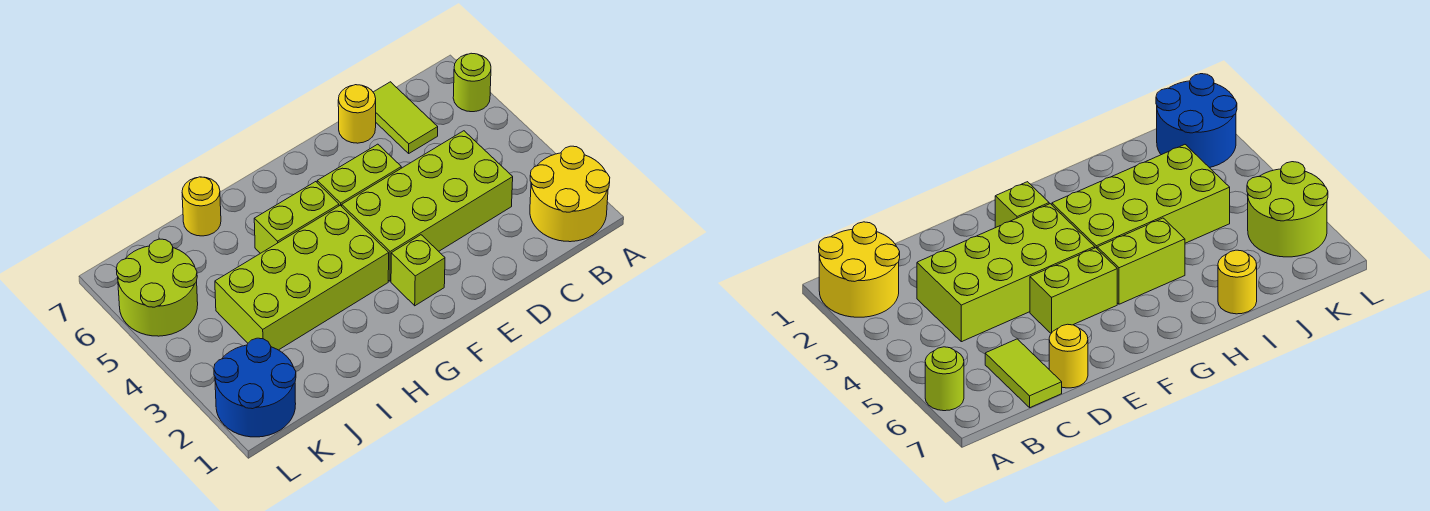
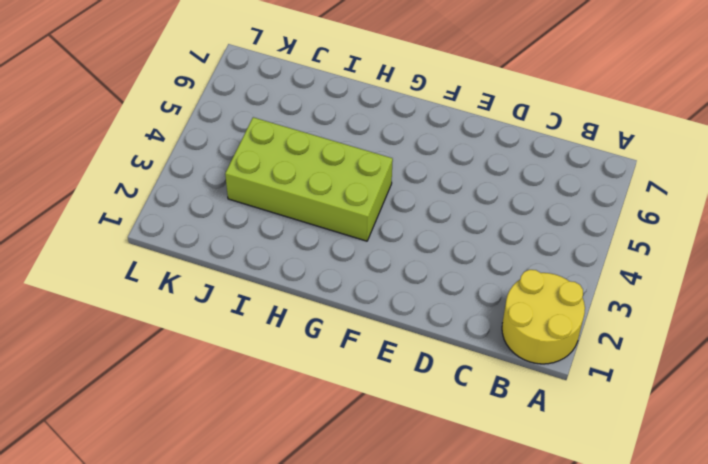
none -> lime round brick A6 level 1
none -> lime brick C3:F4 level 1
none -> lime tile C6:C7 level 1

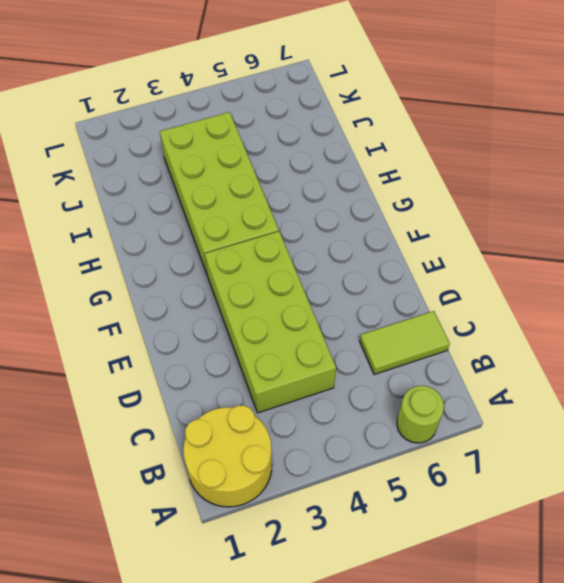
none -> yellow round brick D7 level 1
none -> lime brick E5:F5 level 1
none -> lime brick F2 level 1

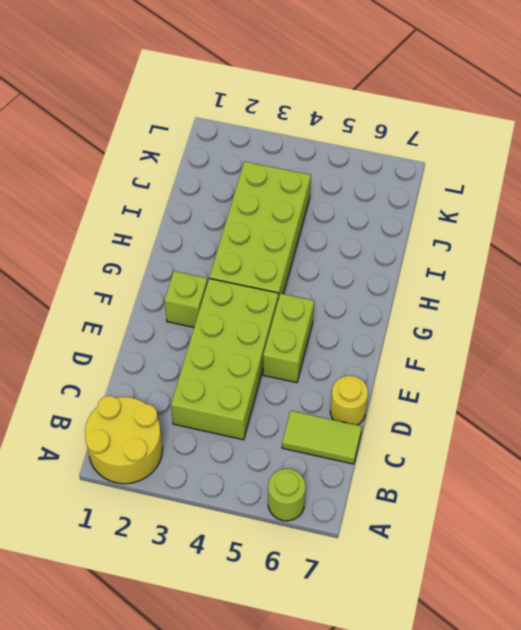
none -> lime brick G5:H5 level 1
none -> yellow round brick I7 level 1
none -> blue round brick K1:L2 level 1

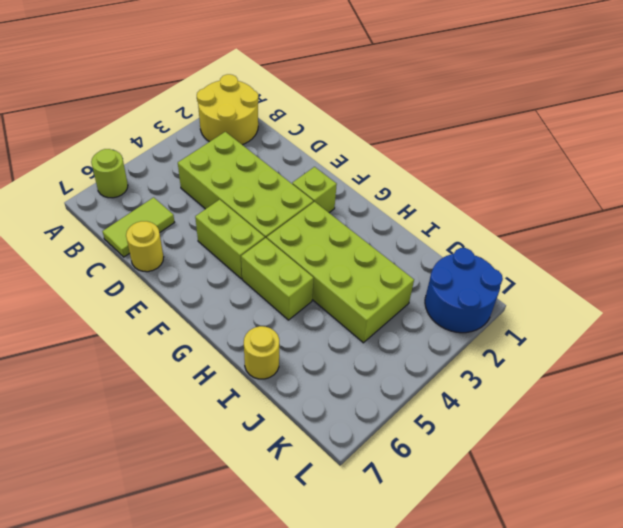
none -> lime round brick K5:L6 level 1

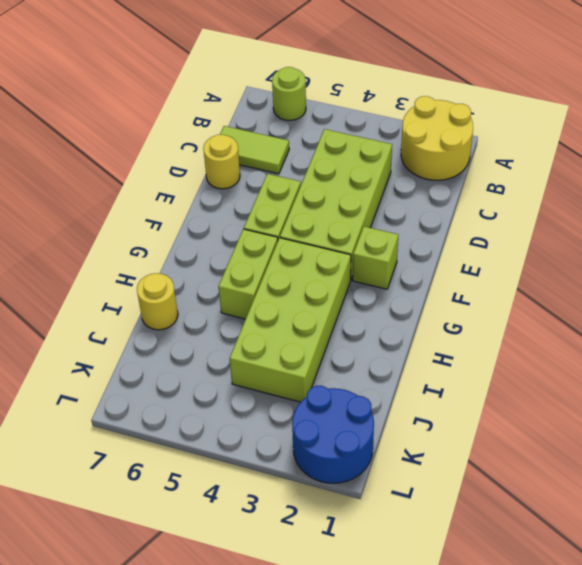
none -> lime round brick K5:L6 level 1

